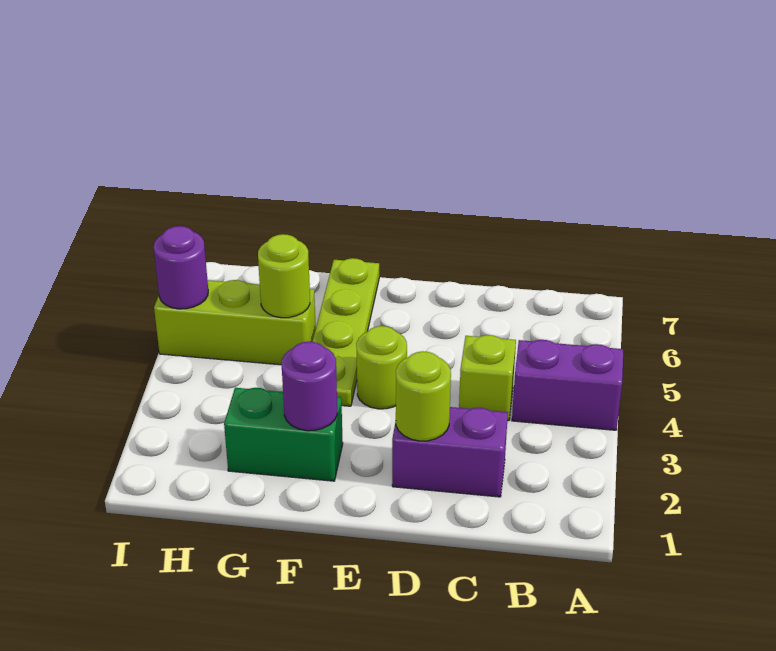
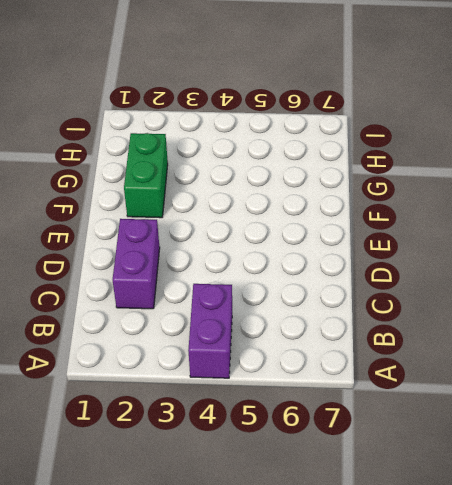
none -> lime brick C4 level 1
none -> lime round brick E4 level 1

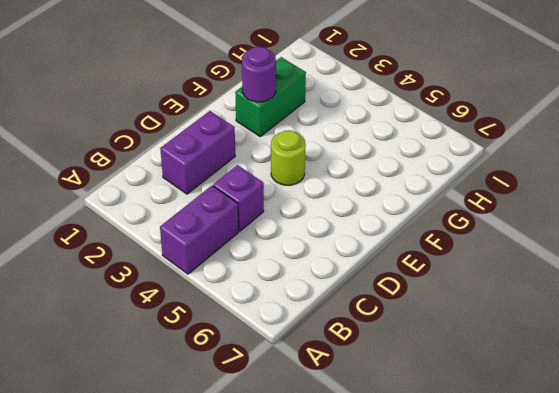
purple brick C4 level 1 -> lime brick C4 level 1
none -> lime plate F4:F7 level 1
none -> lime brick G5:I5 level 1

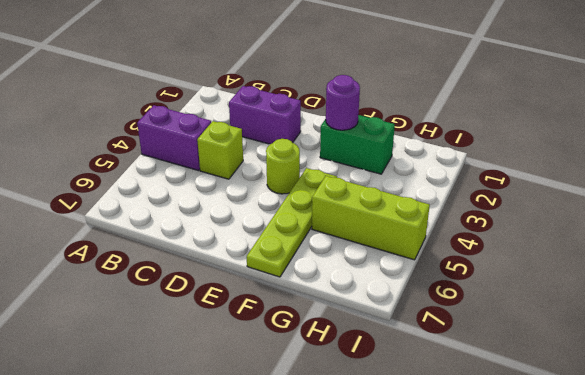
none -> lime round brick D2 level 2
none -> lime round brick G5 level 2

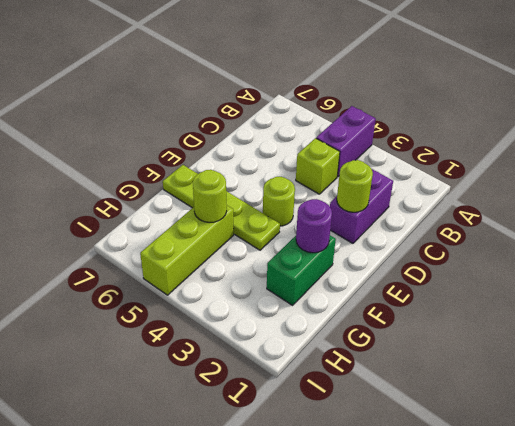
none -> purple round brick I5 level 2

